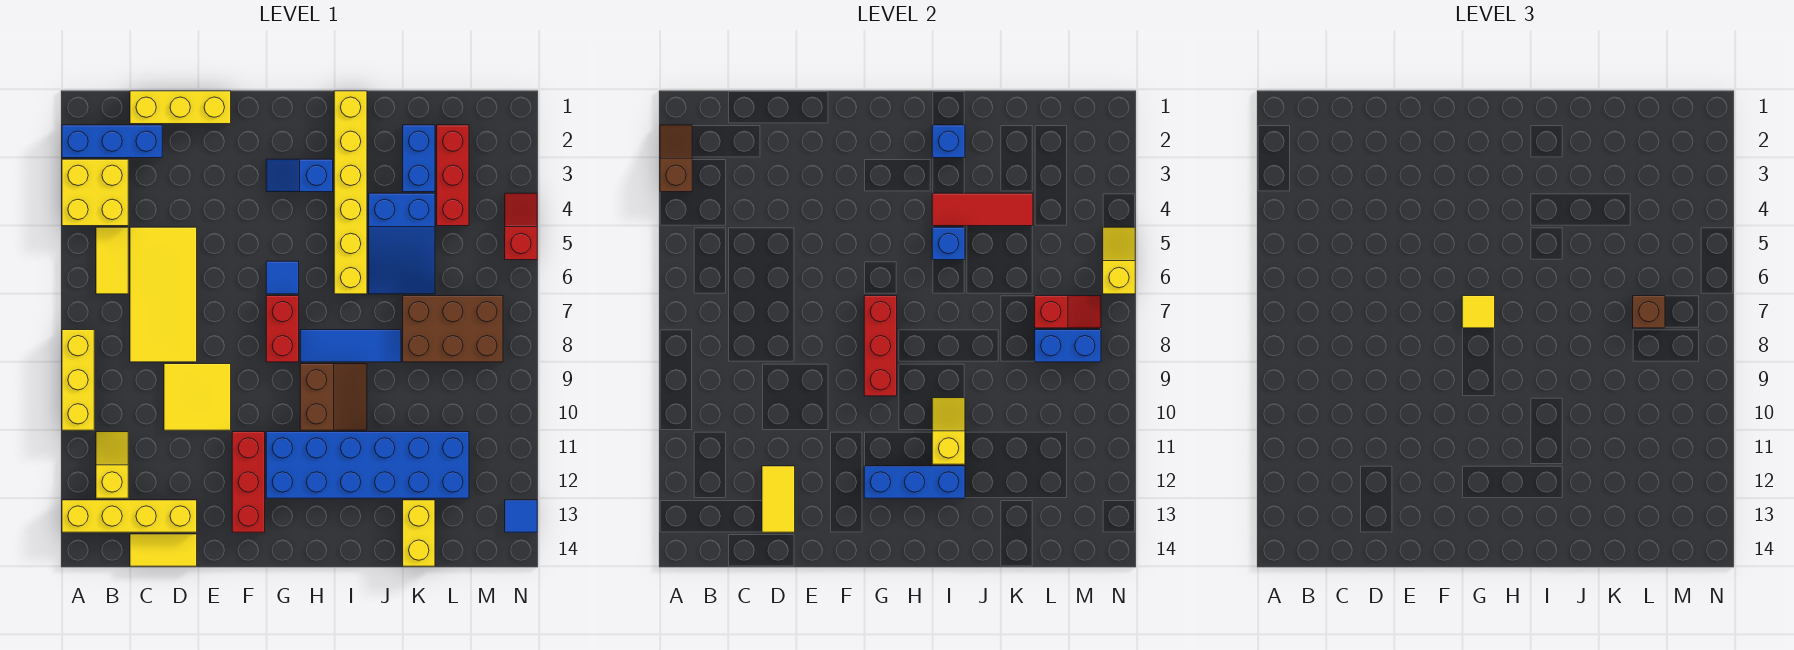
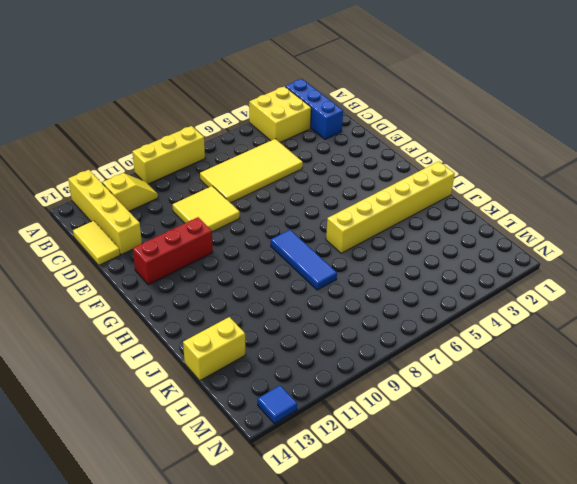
none -> yellow tile B5:B6 level 1
none -> yellow brick C1:E1 level 1
none -> blue slope G3:H3 level 1 top H
none -> blue tile G6 level 1

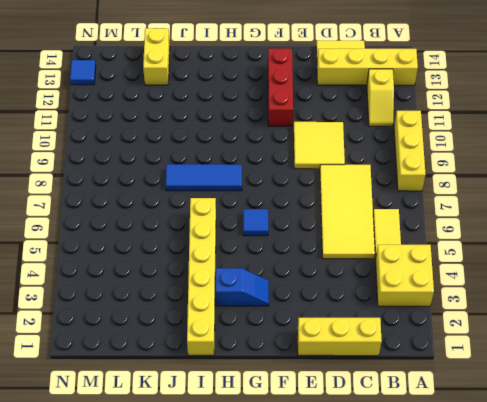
none -> blue brick A2:C2 level 1
none -> red brick G7:G8 level 1
none -> blue brick G11:L12 level 1
none -> brown slope H9:I10 level 1 top H

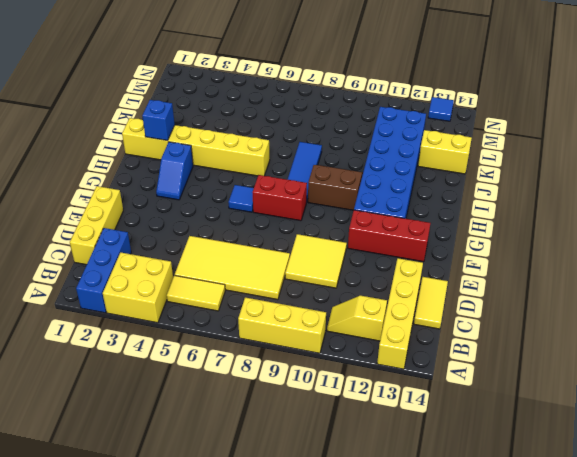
none -> blue slope J4:K6 level 1 top 4
none -> blue brick K2:K3 level 1
none -> brown brick K7:M8 level 1
none -> red brick L2:L4 level 1

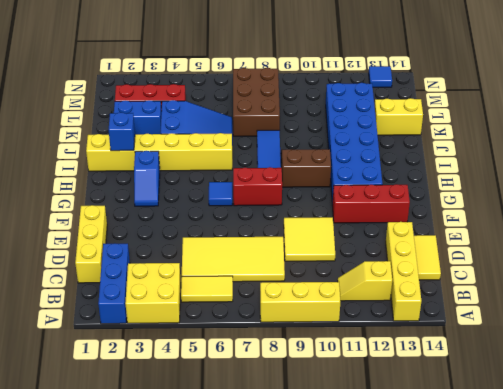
none -> red slope N4:N5 level 1 top 5
none -> brown slope A2:A3 level 2 top 3
none -> yellow tile D12:D13 level 2
none -> red brick G7:G9 level 2

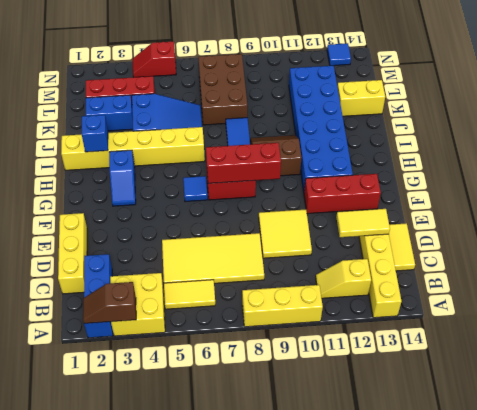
none -> blue brick G12:I12 level 2
none -> red tile I4:K4 level 2
none -> blue brick I5 level 2
none -> yellow slope I10:I11 level 2 top 11

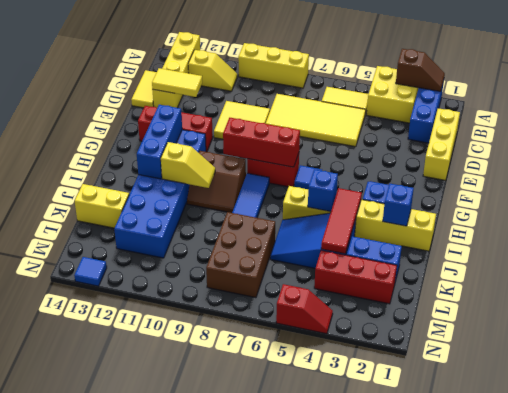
none -> red slope L7:M7 level 2 top L
none -> blue brick L8:M8 level 2
none -> yellow slope N5:N6 level 2 top 6
none -> yellow tile G7 level 3

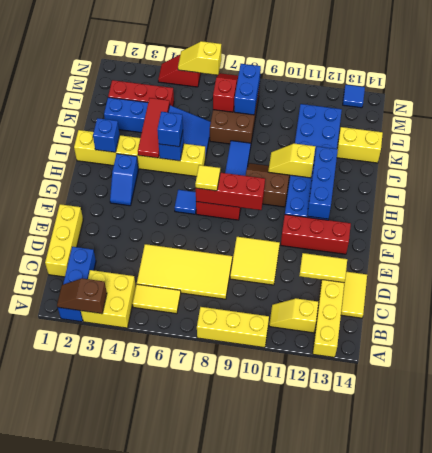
blue brick I5 level 3 -> none
none -> brown brick L7 level 3

